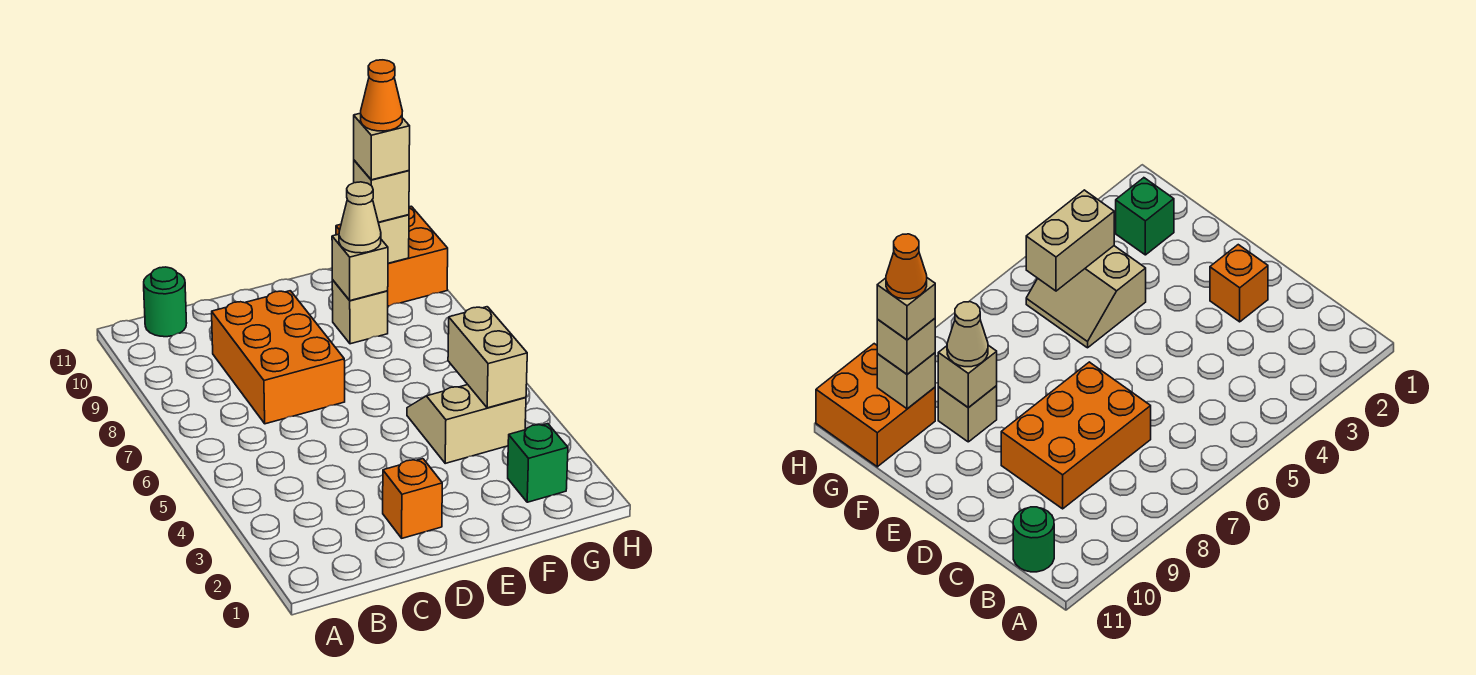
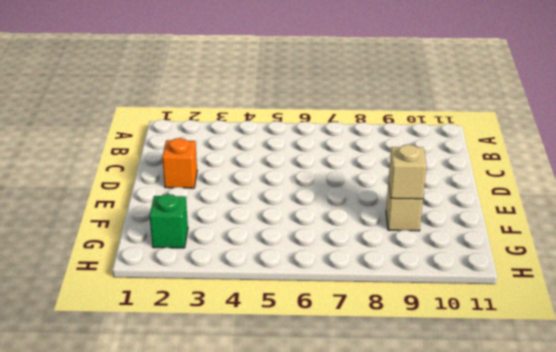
none -> green round brick B11 level 1
none -> orange brick C7:D9 level 1
none -> tan slope F4:G5 level 1 top 4

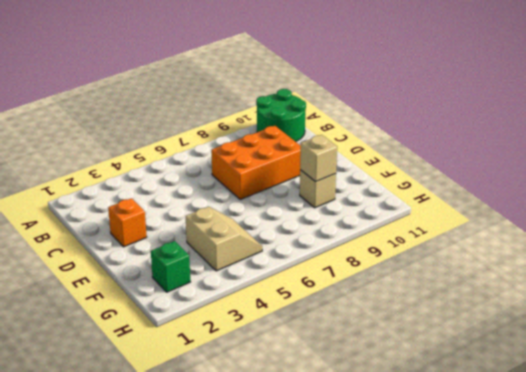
green round brick A10:B11 level 1 -> green round brick B11 level 1
none -> orange brick G10:H11 level 1
none -> tan brick G4:G5 level 2
none -> tan brick G10 level 2

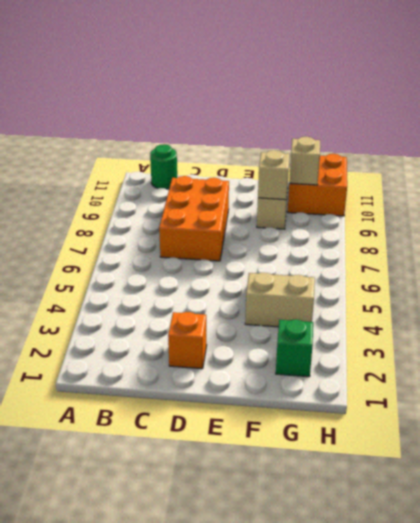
none -> tan brick G4:G5 level 2
none -> tan cone F9 level 3
none -> tan brick G10 level 3

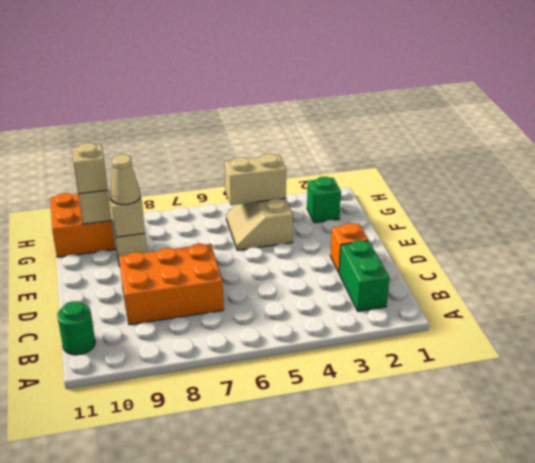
green brick B2:C2 level 1 -> none
none -> tan brick G10 level 4
none -> orange cone G10 level 5

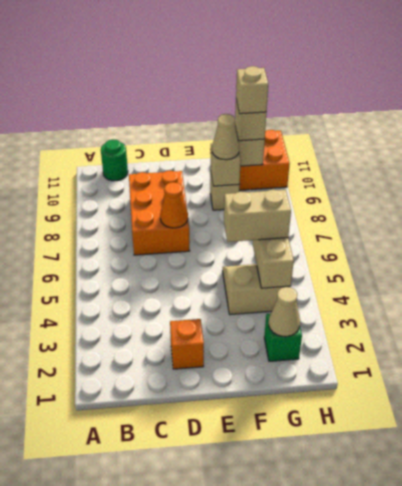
orange cone D7 level 2 -> orange cone G10 level 5
tan brick F5:G5 level 3 -> none
tan cone G2 level 2 -> none

